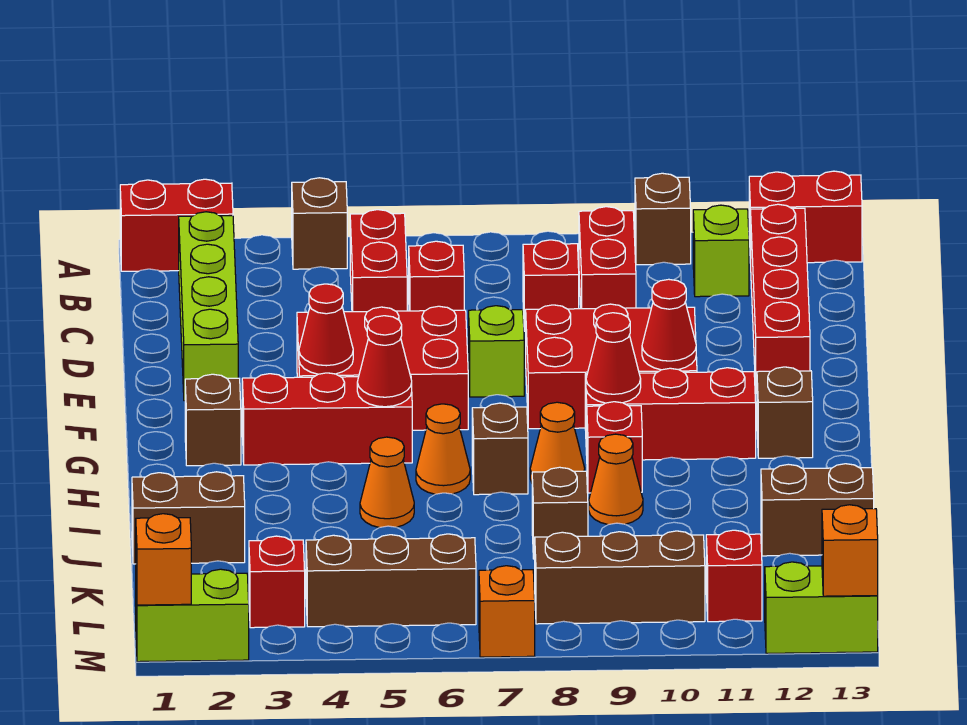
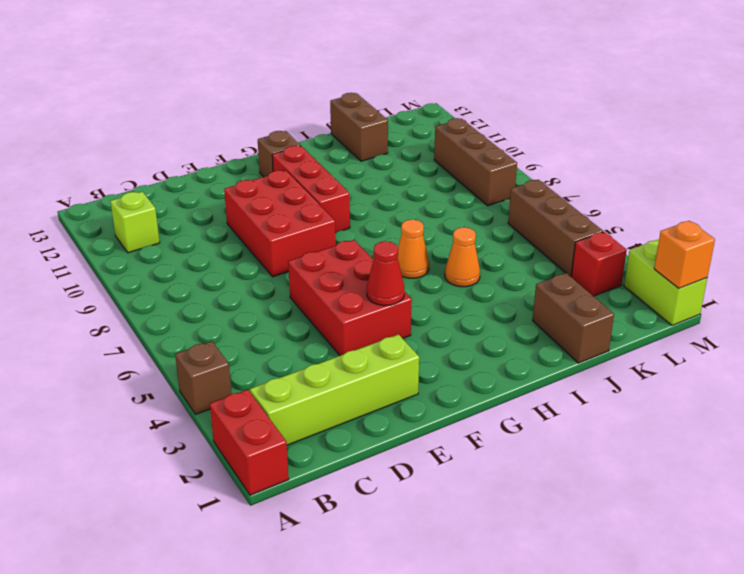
none -> brown brick A10 level 1
none -> red brick A12:A13 level 1
none -> red brick B5:C5 level 1
none -> red brick B9:C9 level 1

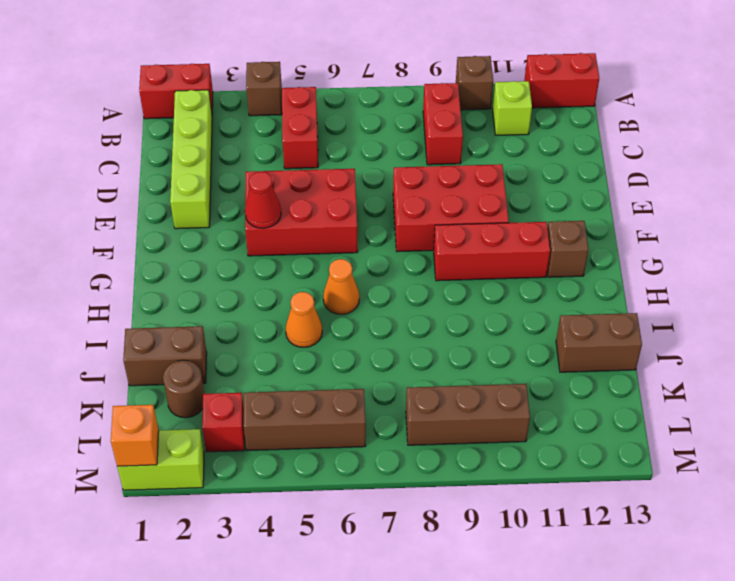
brown round brick K2 level 1 -> none
none -> red brick B12:E12 level 1
none -> red brick C6 level 1
none -> red brick C8 level 1
none -> lime brick E7 level 1

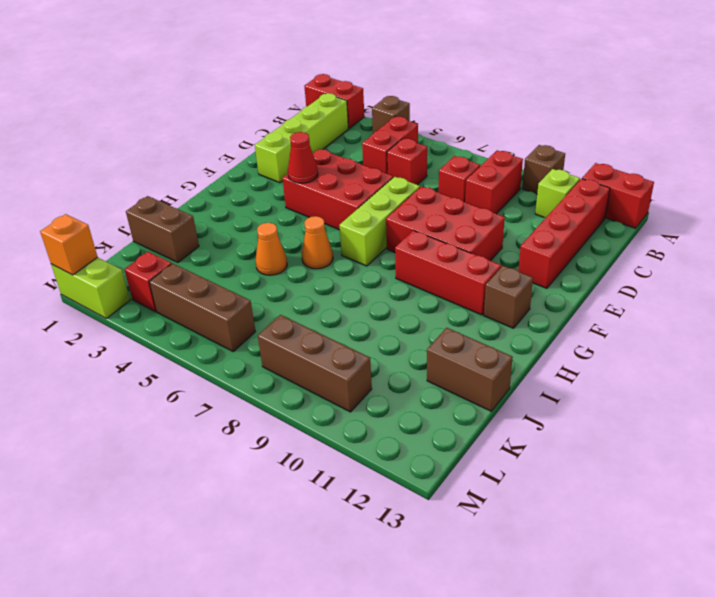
lime brick E7:G7 level 1 -> lime brick E7 level 1
none -> brown brick G2 level 1
none -> red brick G3:G5 level 1
none -> brown brick H7 level 1
none -> orange cone H8 level 1

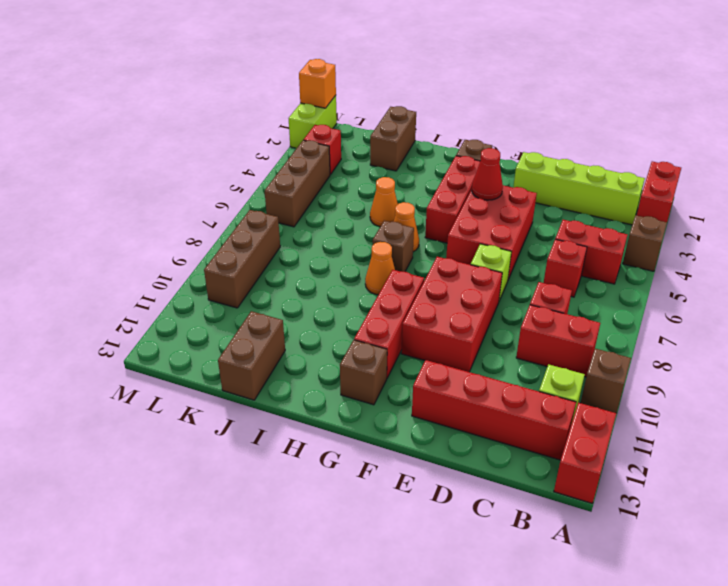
none -> red brick H9 level 1
none -> orange cone I9 level 1
none -> brown brick J8 level 1
none -> red brick L11 level 1

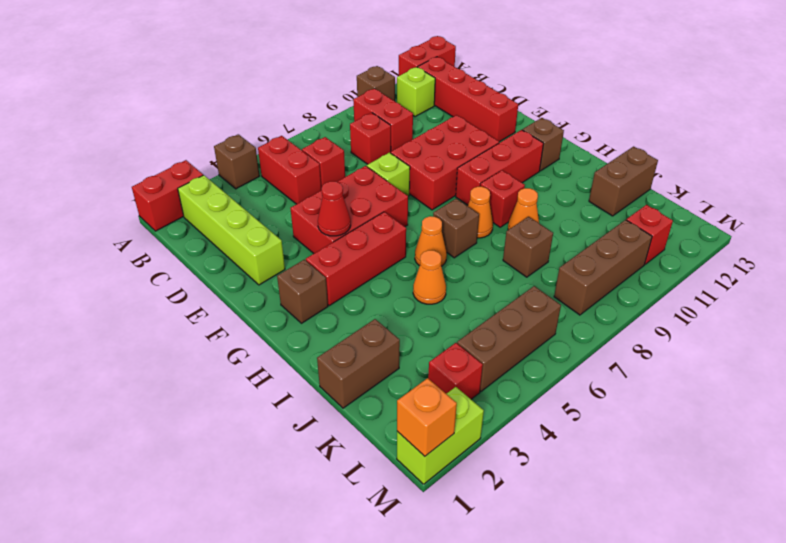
none -> orange brick M7 level 1
none -> lime brick M12:M13 level 1
none -> red cone F10 level 2
none -> red cone G5 level 2

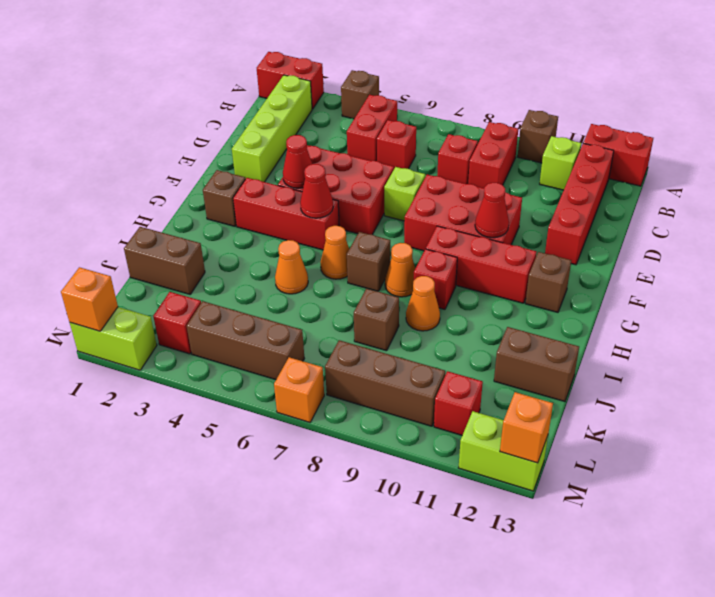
none -> red cone G9 level 2

